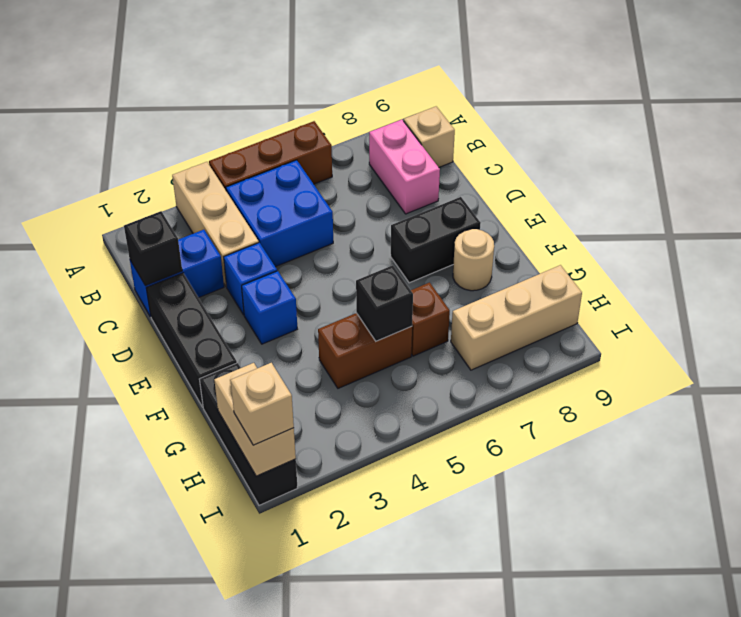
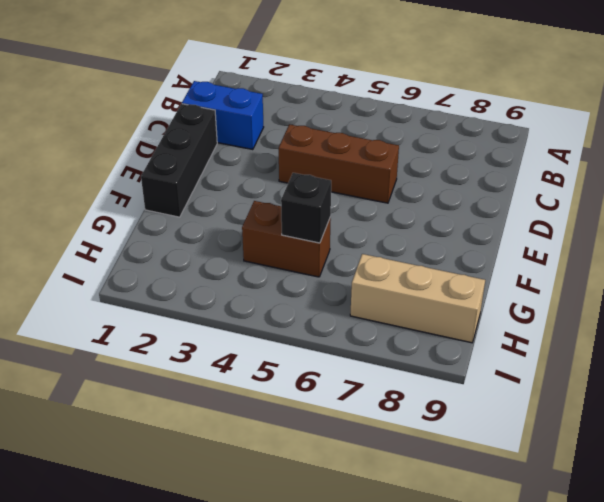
brown brick D4:D6 level 1 -> brown brick A4:A6 level 1
none -> tan brick A3:C3 level 1
none -> blue brick B4:C5 level 1
none -> pink brick B8:C8 level 1

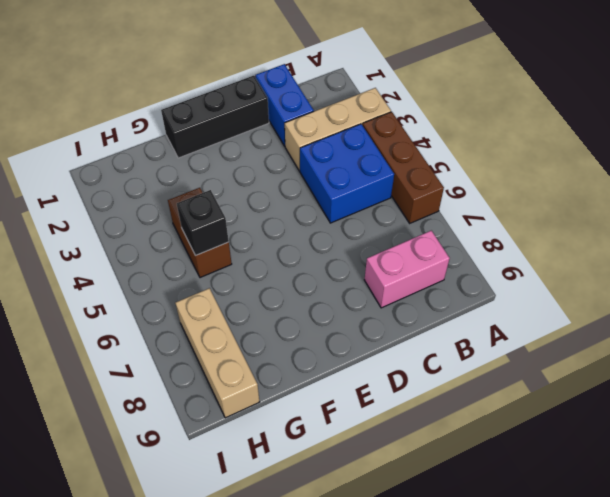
none -> tan brick B9 level 1
none -> blue brick D3 level 1
none -> blue brick E3 level 1

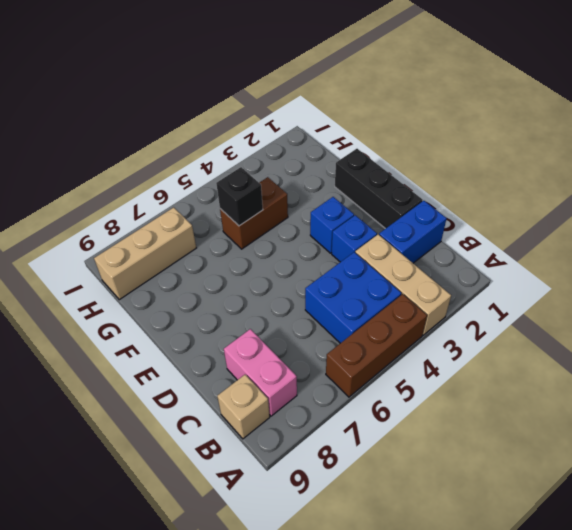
none -> black brick E7:E8 level 1
none -> tan round brick F8 level 1
none -> black brick G1:I1 level 1

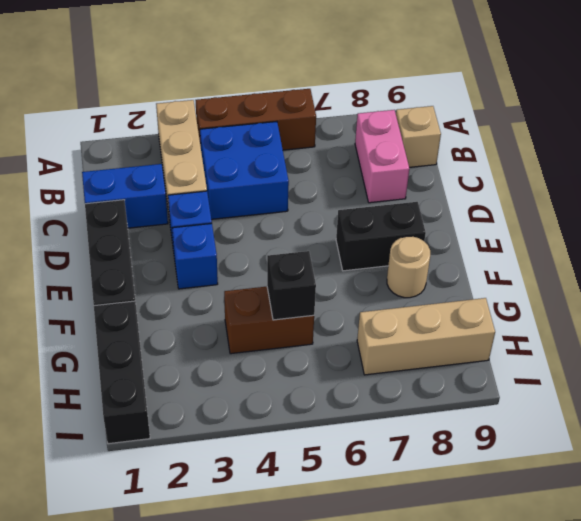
none -> brown brick G6 level 1
none -> black brick C1 level 2
none -> tan brick H1:I1 level 2

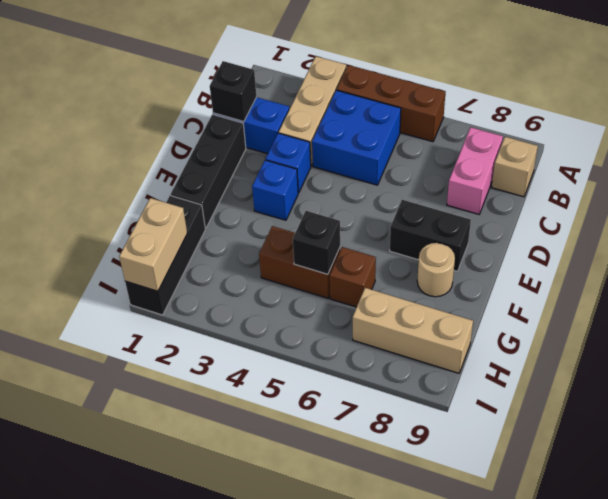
none -> tan brick I1 level 3

